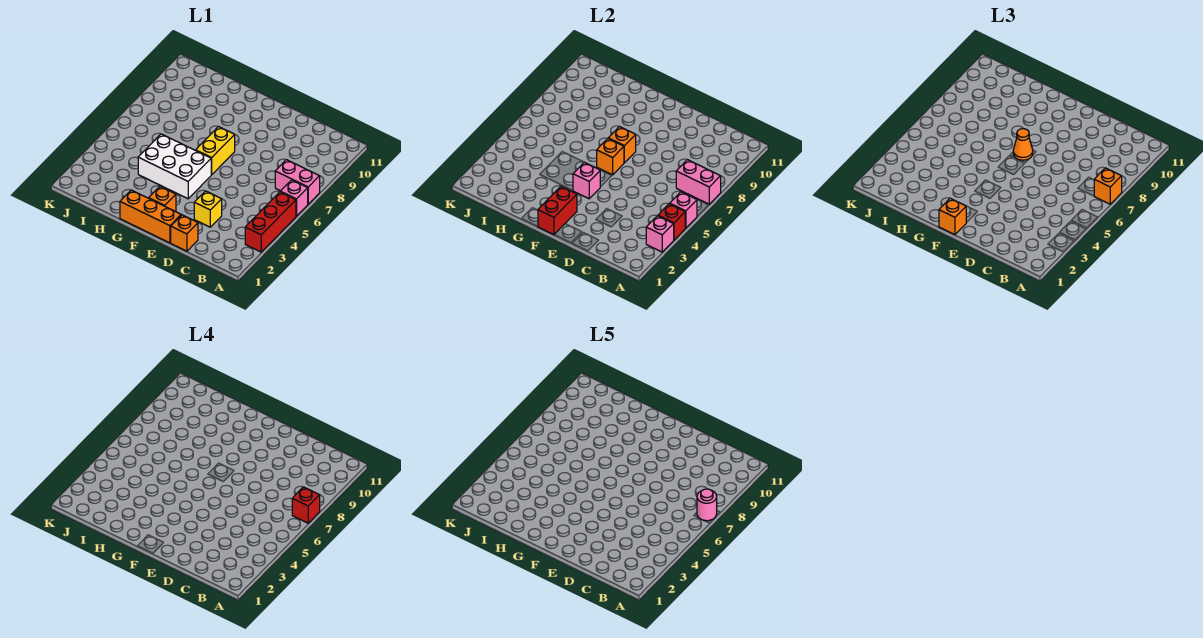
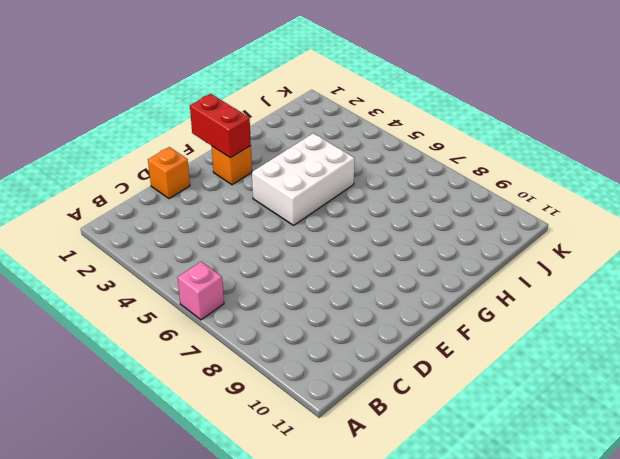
none -> red brick A3:A5 level 1
none -> pink brick A7:B7 level 1
none -> yellow brick D3 level 1

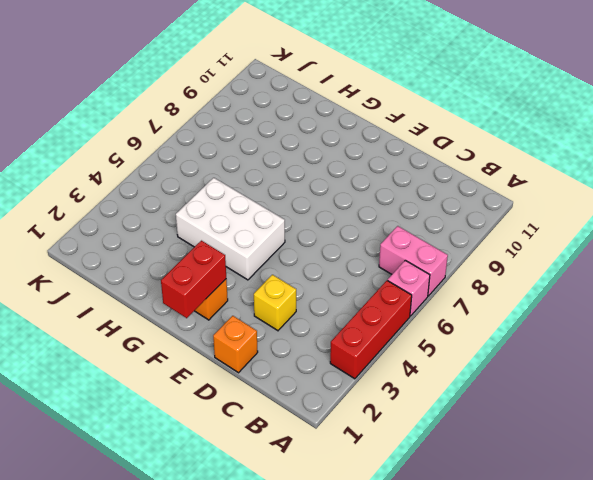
none -> orange brick E1:G1 level 1
none -> yellow brick F6:F7 level 1
none -> pink brick A3 level 2

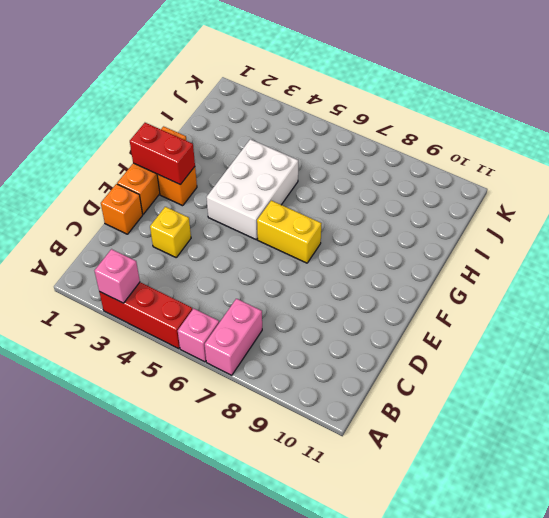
none -> red brick A4 level 2
none -> pink brick A5 level 2
none -> pink brick A7:B7 level 2

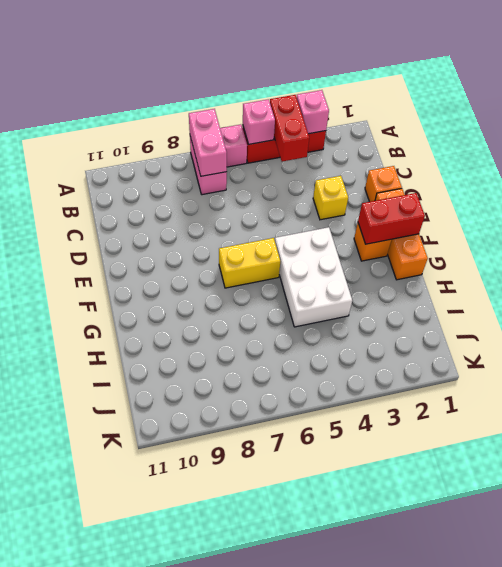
red brick A4:B4 level 2 -> red brick A4 level 2
none -> pink brick F4 level 2
none -> orange brick F6 level 2
none -> orange brick F7 level 2

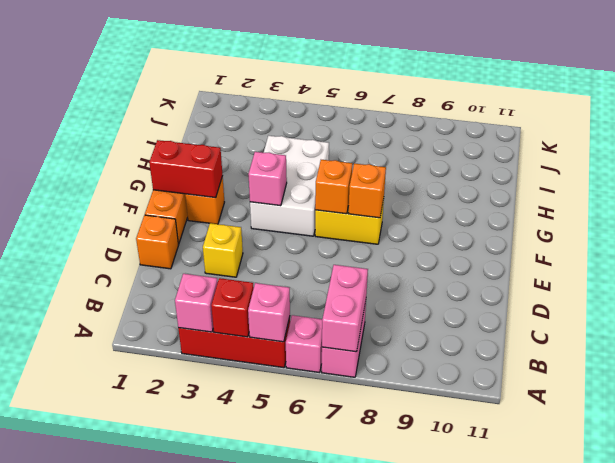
none -> orange brick A7 level 3
none -> orange brick F1 level 3
none -> orange cone F7 level 3

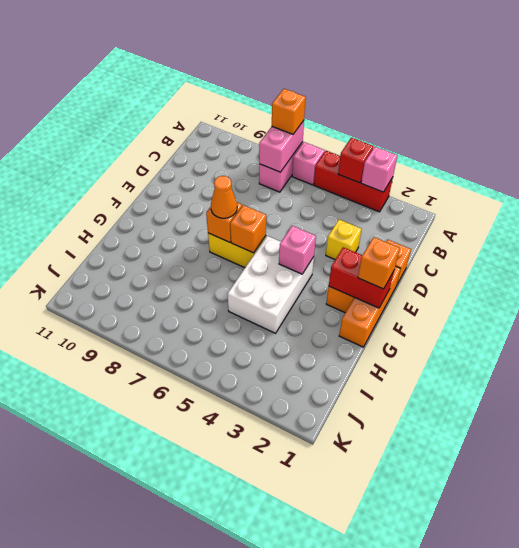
none -> pink brick A5 level 2
none -> red brick A7 level 4
none -> pink round brick A7 level 5

